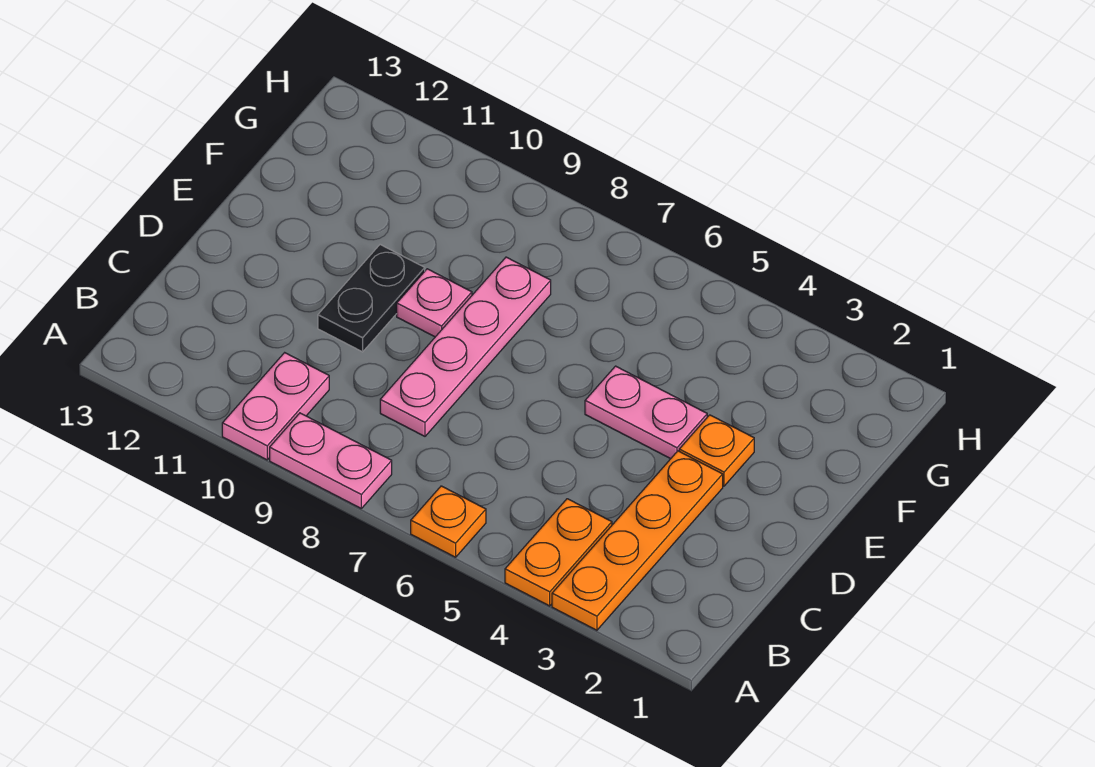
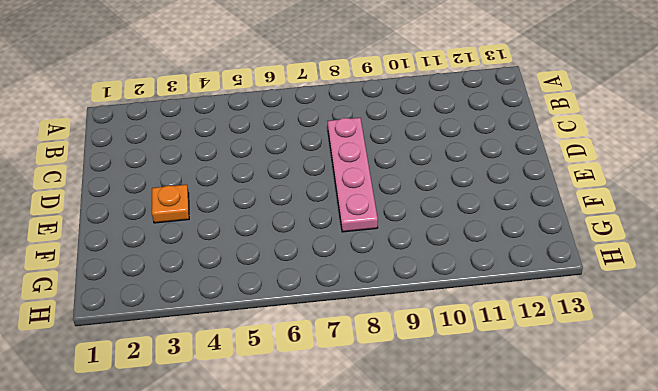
none -> orange plate A3:D3 level 1
none -> orange plate A4:B4 level 1

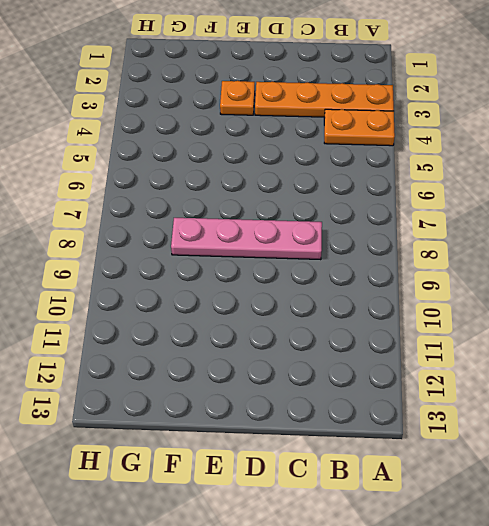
none -> orange plate A6 level 1
none -> pink plate A8:A9 level 1

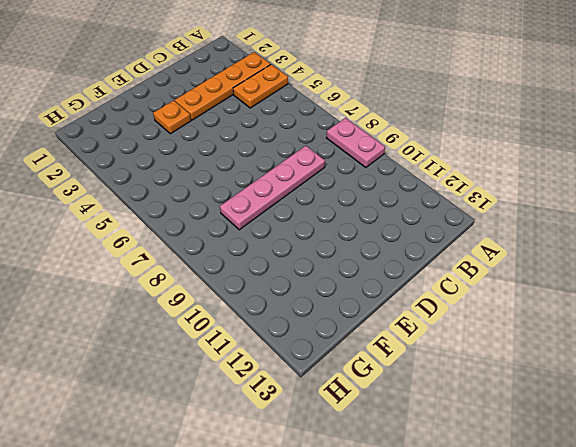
none -> orange plate A6 level 1
none -> pink plate A10:B10 level 1

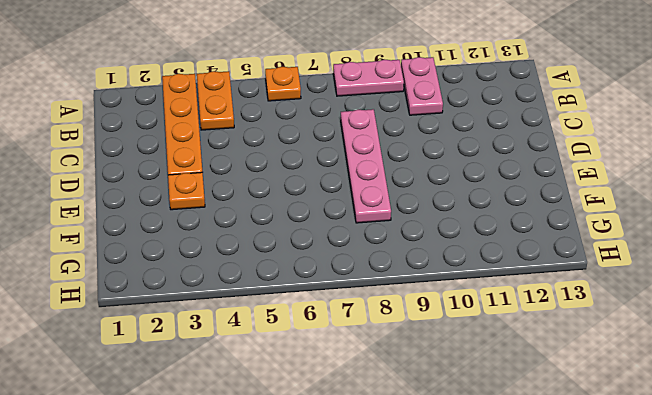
none -> black plate D10:E10 level 1
none -> pink plate E4:E5 level 1

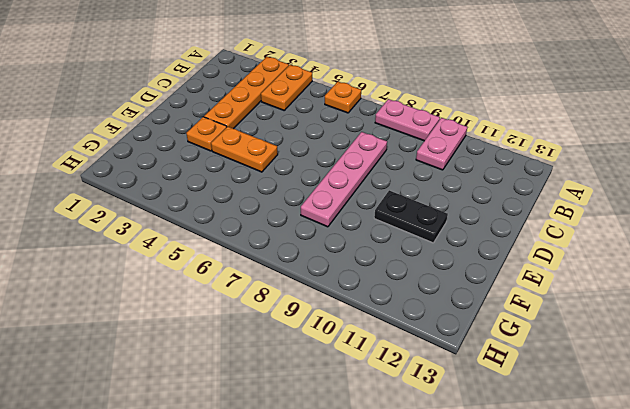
orange plate E4:E5 level 1 -> pink plate E4:E5 level 1
black plate E10:E11 level 1 -> black plate D10:E10 level 1
none -> pink plate E9 level 1

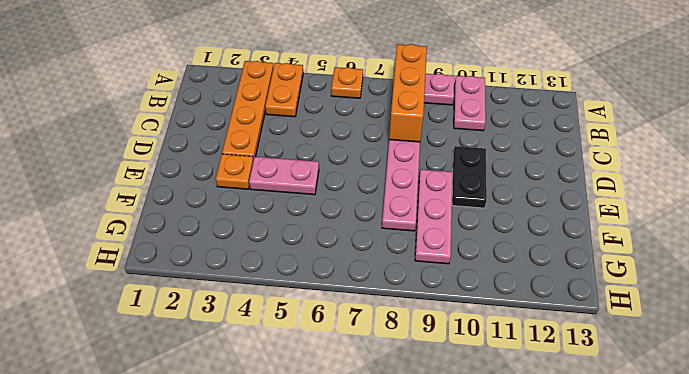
orange brick A8:C8 level 2 -> none
pink plate E9:G9 level 1 -> pink plate E9 level 1

